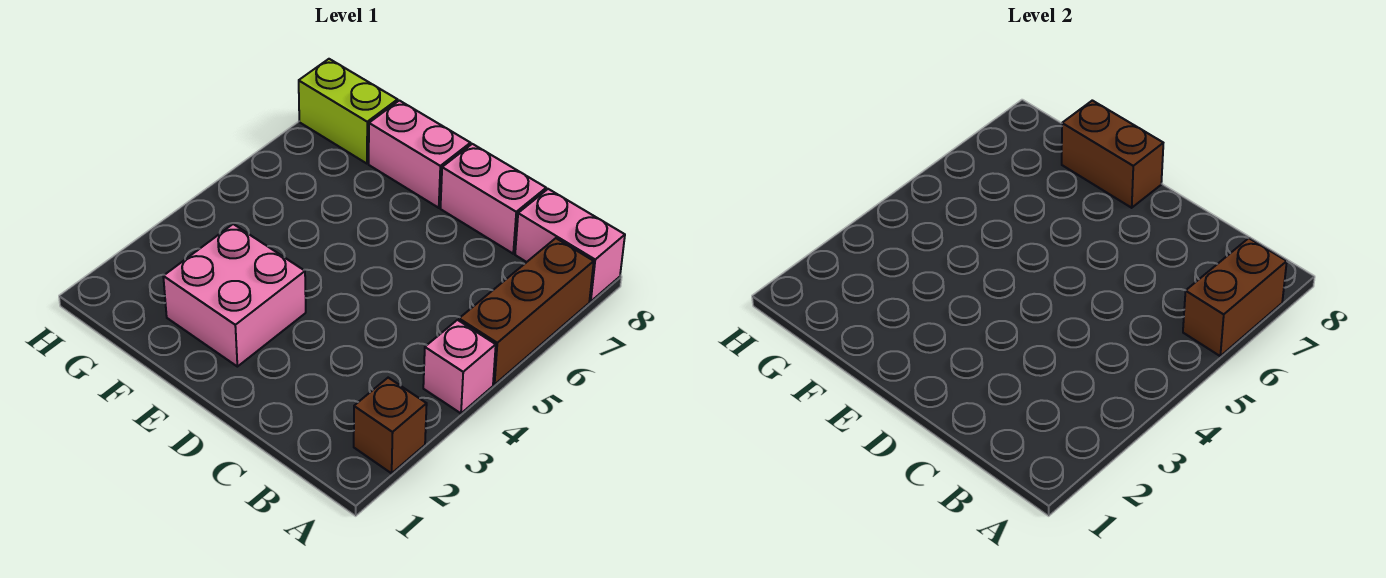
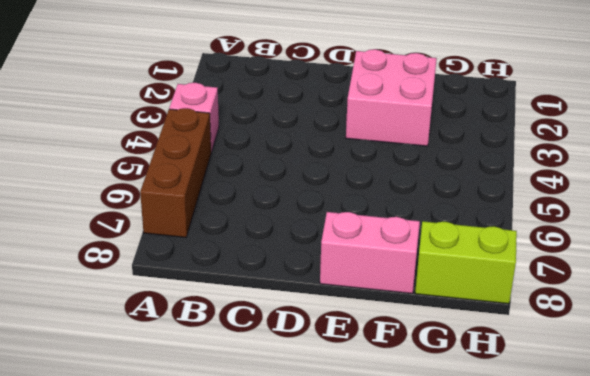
none -> brown brick A2 level 1
none -> pink brick A8:B8 level 1

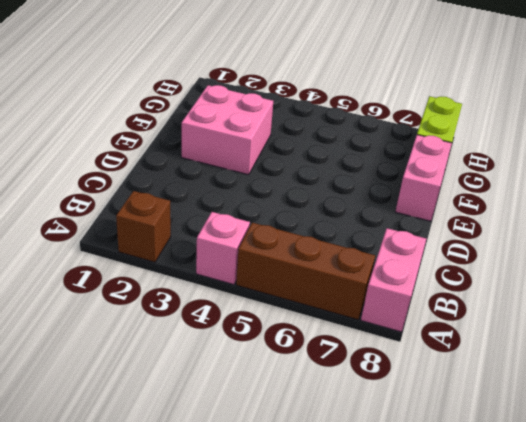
none -> pink brick C8:D8 level 1
none -> brown brick A6:A7 level 2

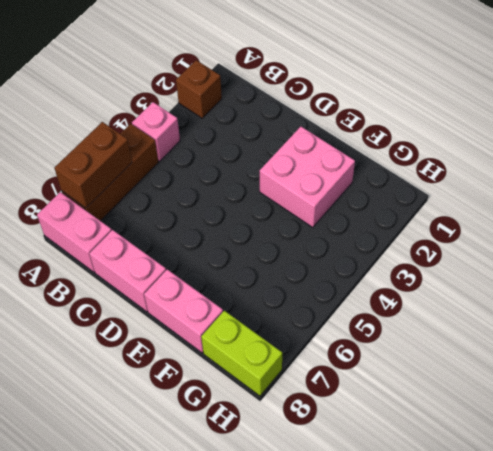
none -> brown brick E8:F8 level 2

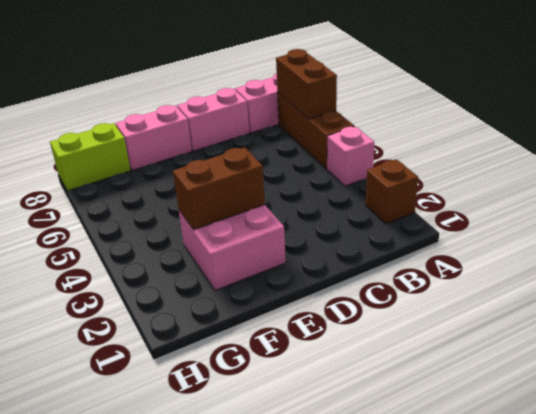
brown brick E3:F3 level 2 -> brown brick E8:F8 level 2

